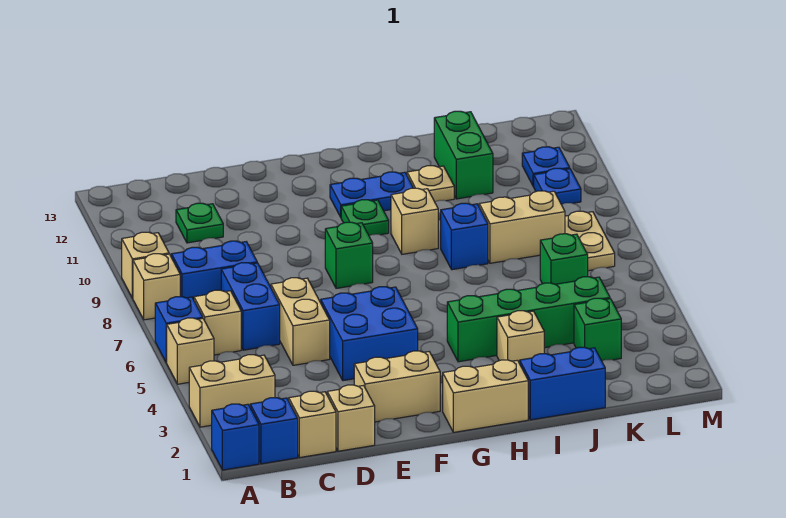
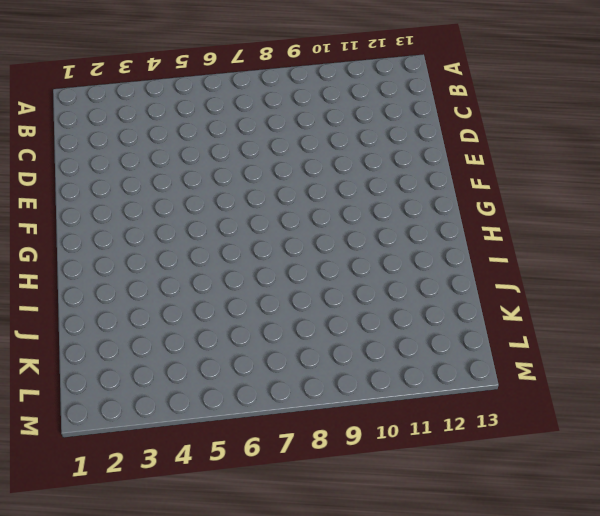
none -> blue brick A1 level 1
none -> tan brick A3:B3 level 1
none -> tan brick A5 level 1
none -> blue brick A6 level 1

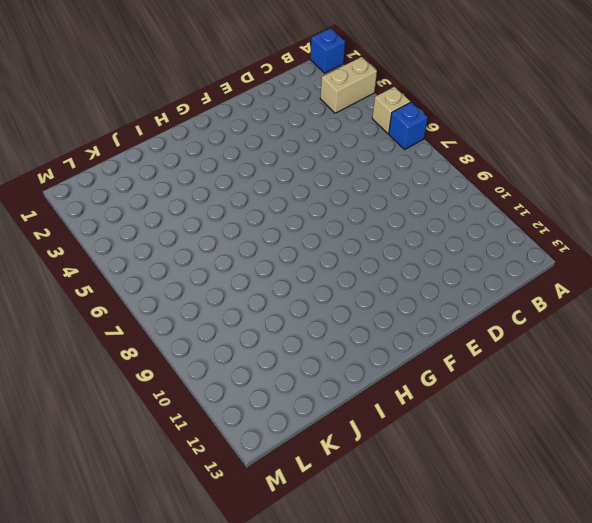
none -> tan brick A8 level 1
none -> tan brick A9 level 1
none -> blue brick B1 level 1
none -> tan brick B6 level 1

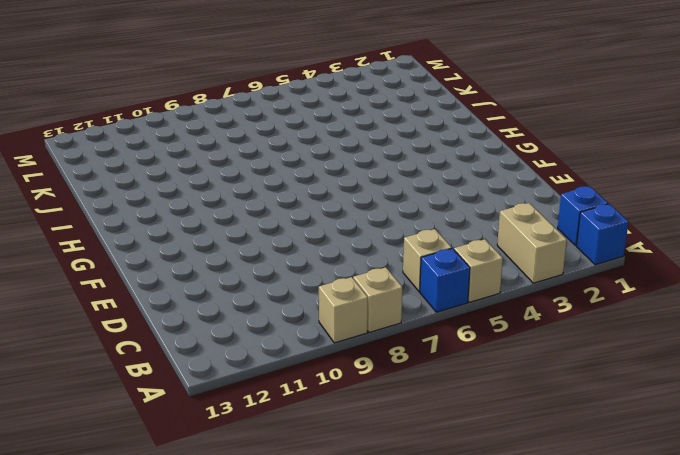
none -> blue brick B8:C8 level 1
none -> tan brick C1 level 1
none -> blue brick C6:C7 level 1
none -> green plate C11 level 1

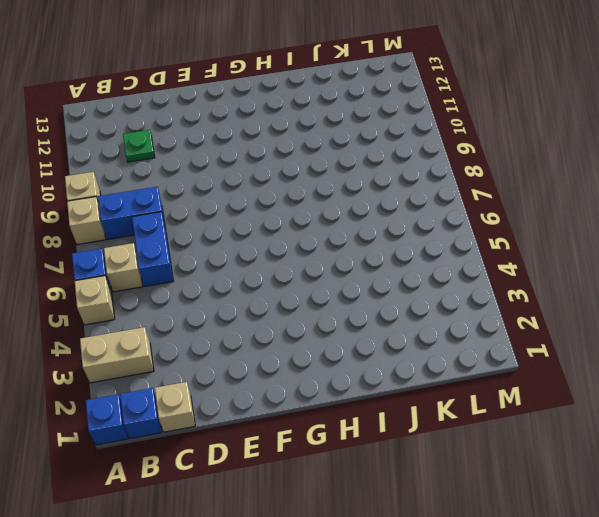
none -> tan brick D1 level 1
none -> tan brick D5:D6 level 1
none -> tan brick E2:F2 level 1
none -> blue brick E4:F5 level 1

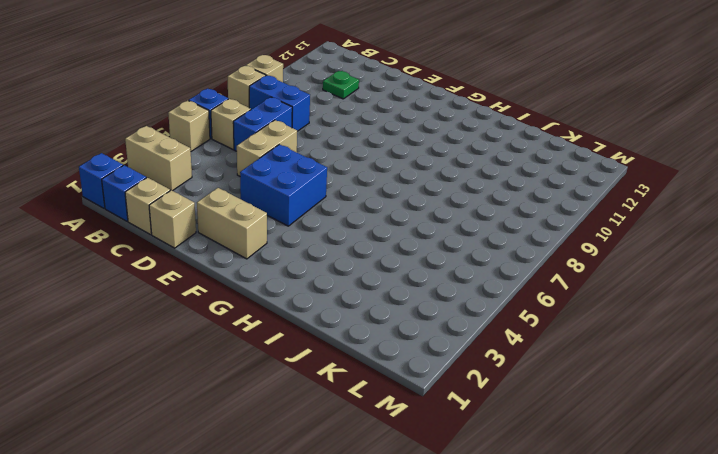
none -> green brick F8 level 1
none -> tan brick G1:H1 level 1
none -> green plate G10 level 1
none -> blue plate G11:H11 level 1

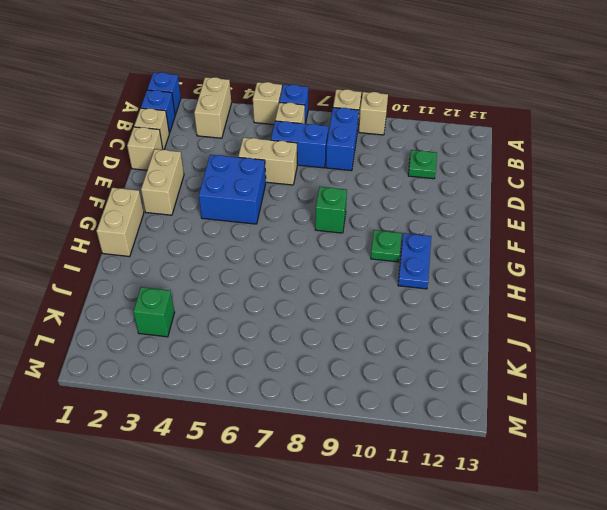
none -> green brick H4:K4 level 1
none -> tan brick H9 level 1
none -> blue brick I1:J1 level 1
none -> tan brick I3 level 1

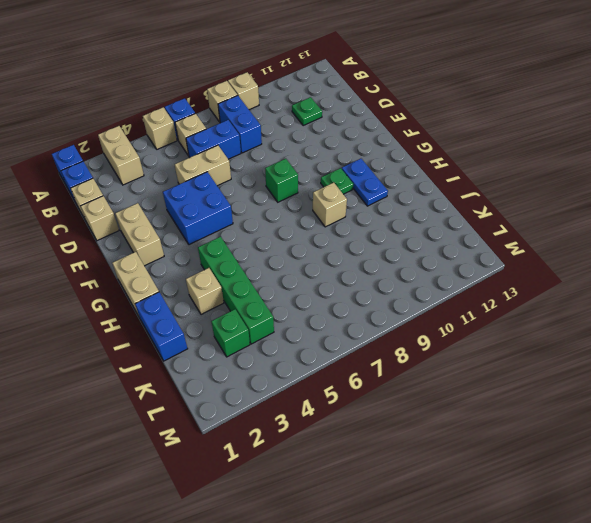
none -> blue brick I8 level 1
none -> tan plate I11 level 1
none -> tan brick J8:K8 level 1
none -> green brick J11:J12 level 1

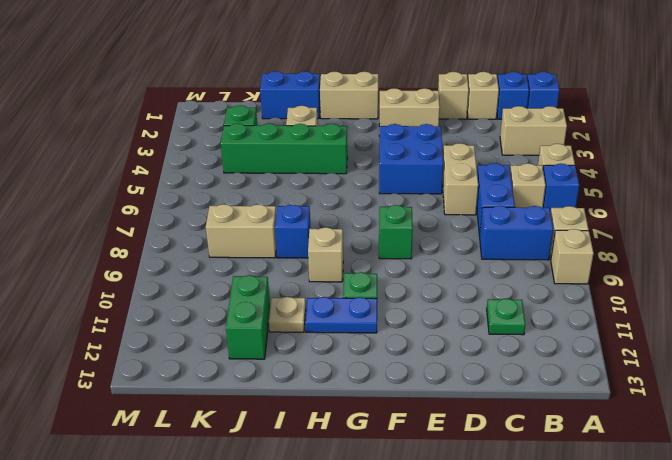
none -> green brick K6 level 1
none -> tan plate L7:L8 level 1
none -> blue plate L10 level 1
none -> blue plate L11 level 1

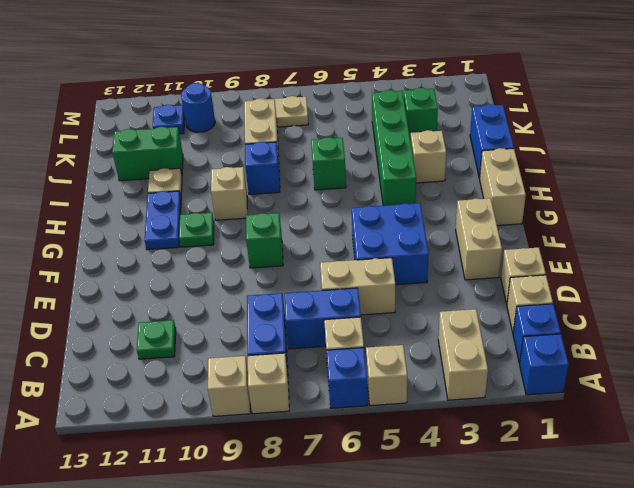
green brick I6 level 1 -> green brick K6 level 1
blue round brick L10 level 1 -> blue plate L10 level 1

